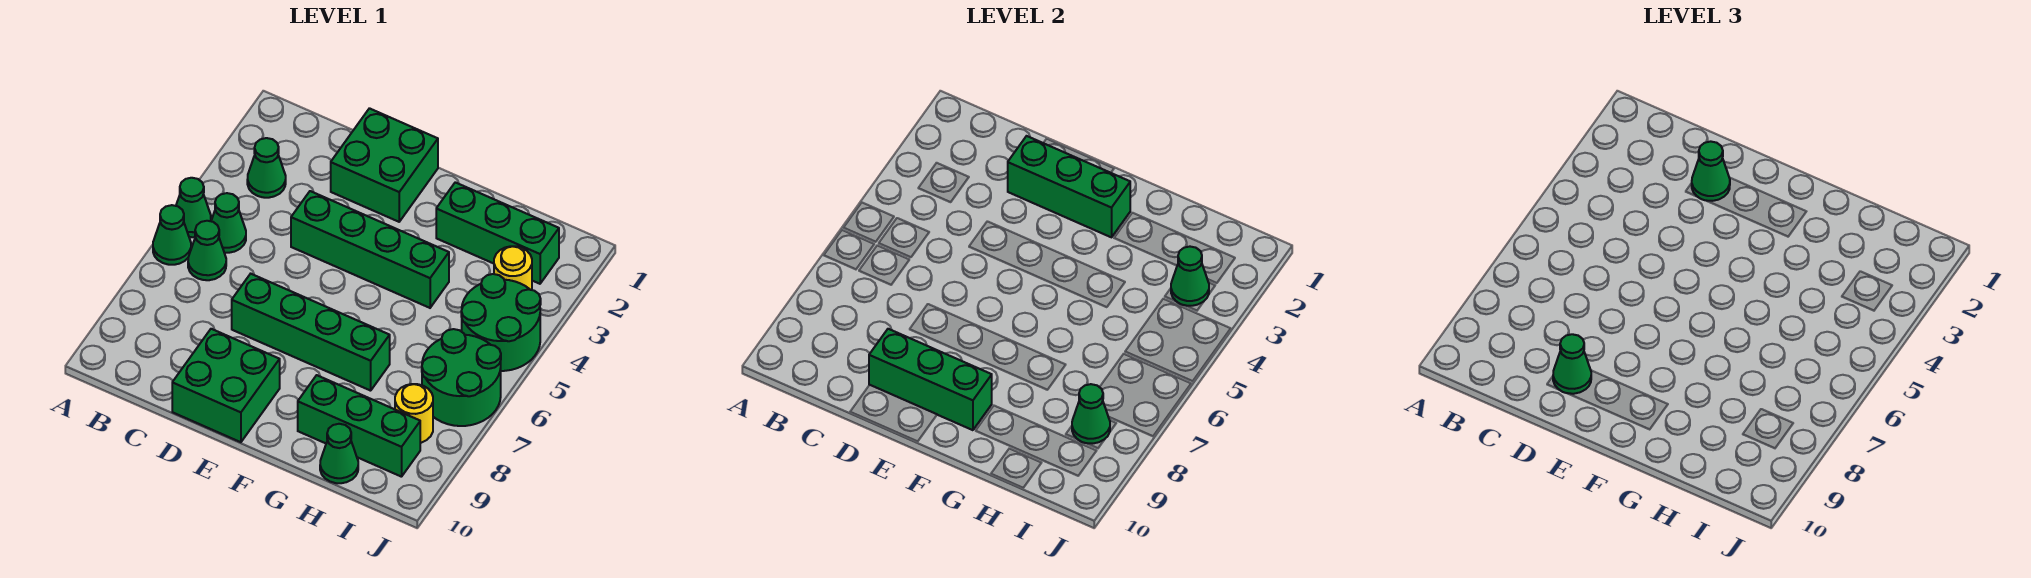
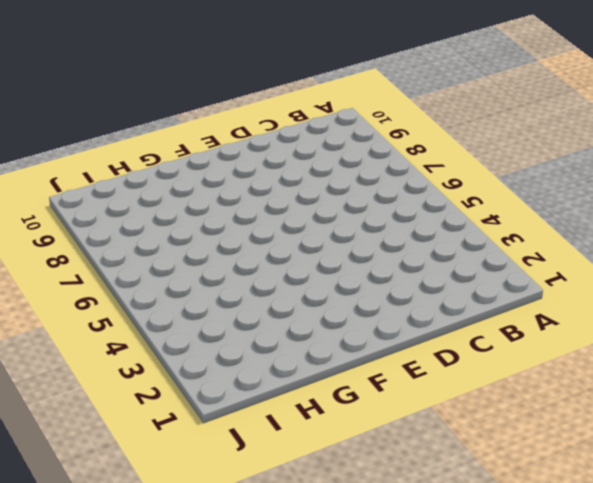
none -> green cone A5 level 1
none -> green cone A6 level 1
none -> green cone B3 level 1

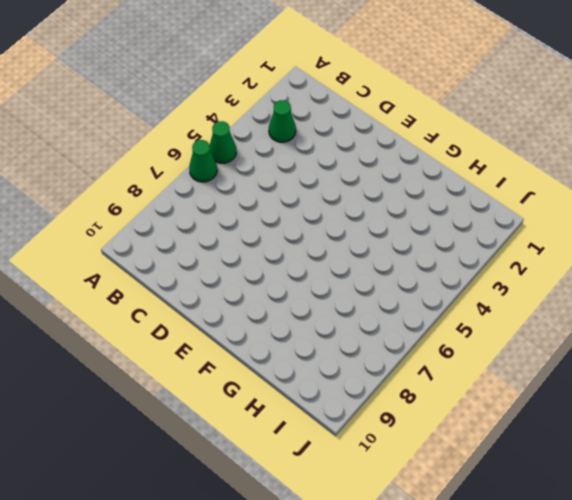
none -> green cone B5 level 1
none -> green cone B6 level 1
none -> green brick D1:E2 level 1

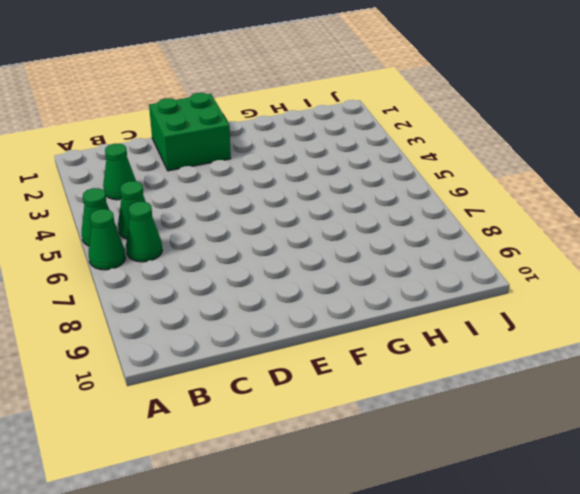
none -> green brick D4:G4 level 1
none -> green brick D7:G7 level 1
none -> green brick D9:E10 level 1

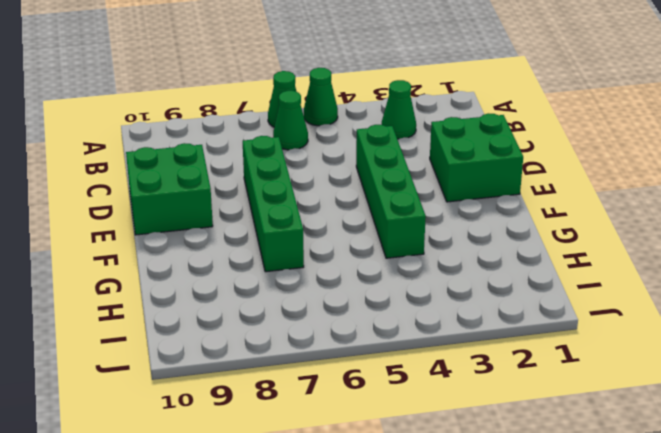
none -> green cone B5 level 1
none -> green brick G2:I2 level 1
none -> green brick G9:I9 level 1

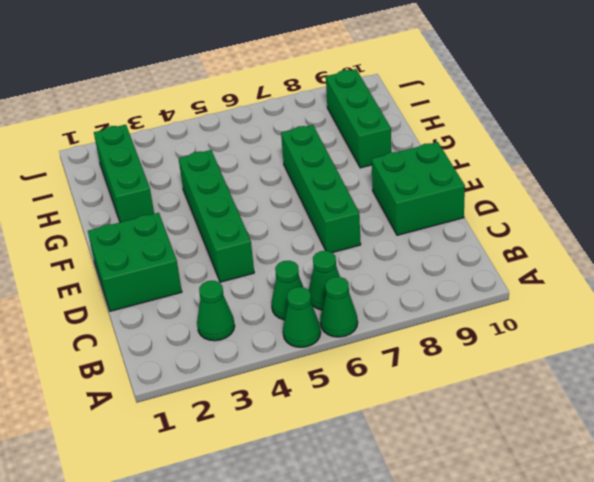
none -> green cone H10 level 1
none -> yellow round brick I3 level 1
none -> green round brick I4:J5 level 1

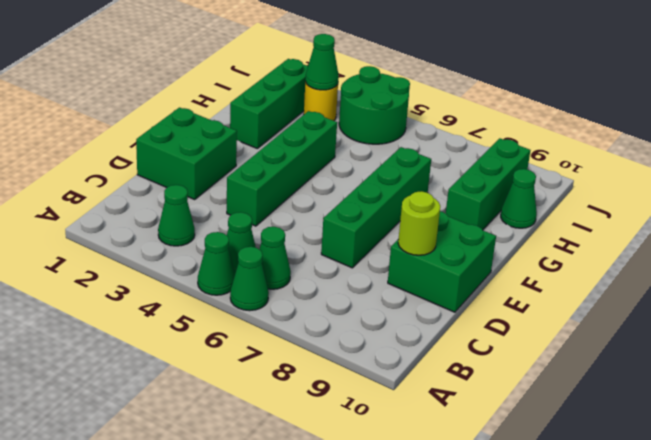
lime round brick D9 level 2 -> green brick D9:F9 level 2
none -> green round brick I6:J7 level 1
none -> yellow round brick I8 level 1
none -> green brick D2:F2 level 2

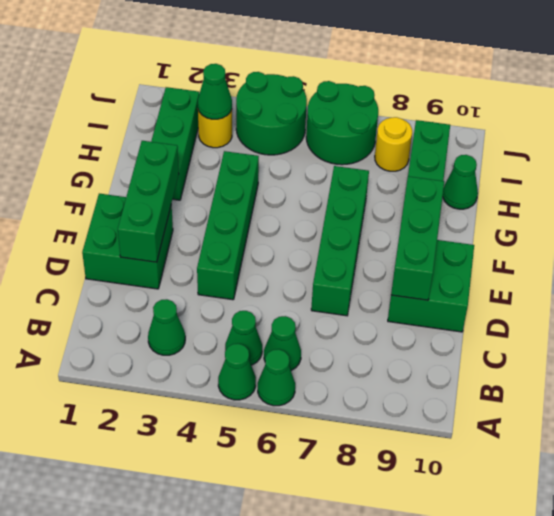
none -> green cone I8 level 2
none -> green cone D2 level 3
none -> green cone D9 level 3

